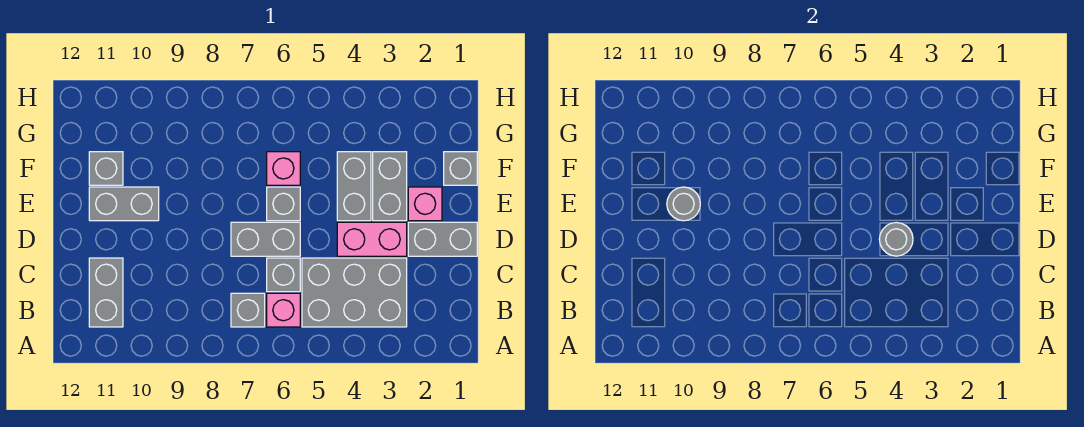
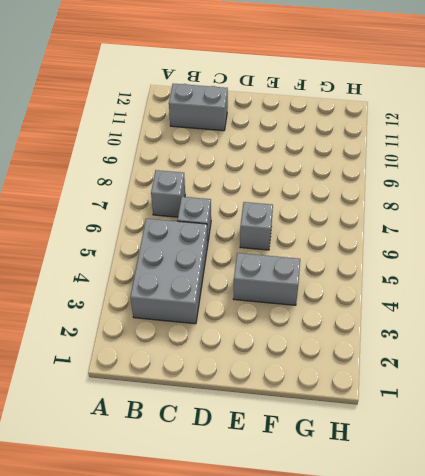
none -> pink brick B6 level 1
none -> grey brick D1:D2 level 1
none -> pink brick D3:D4 level 1

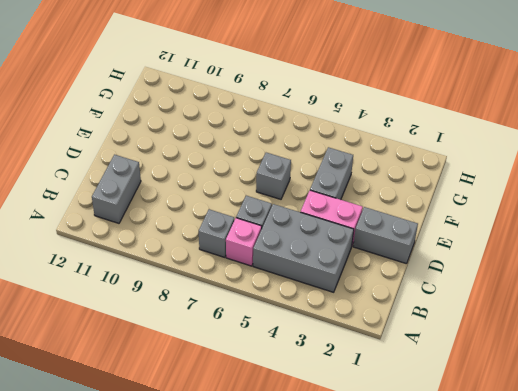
none -> grey brick D6:D7 level 1
none -> pink brick E2 level 1
none -> grey brick E3:F3 level 1

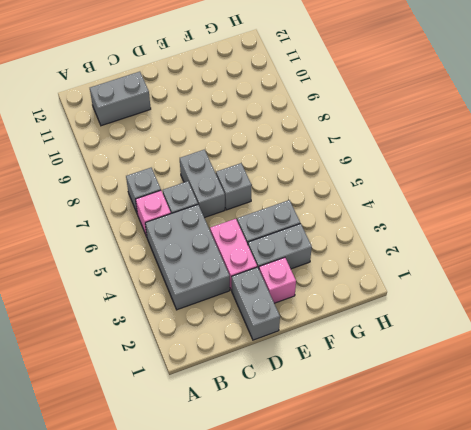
none -> grey brick E10:E11 level 1
none -> grey brick F1 level 1
none -> pink brick F6 level 1

